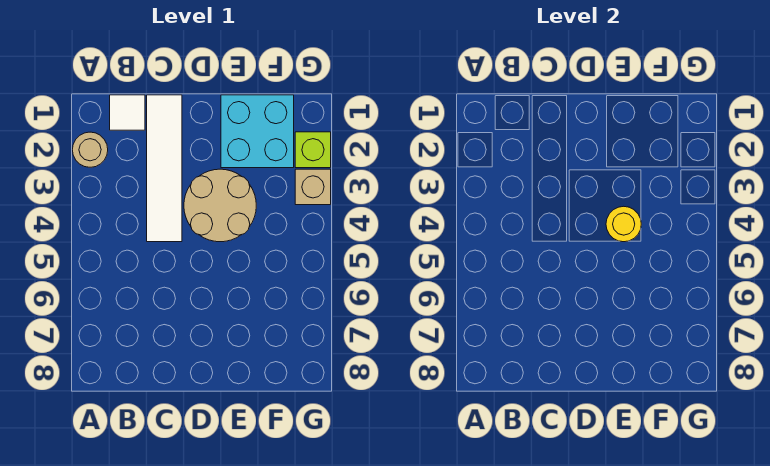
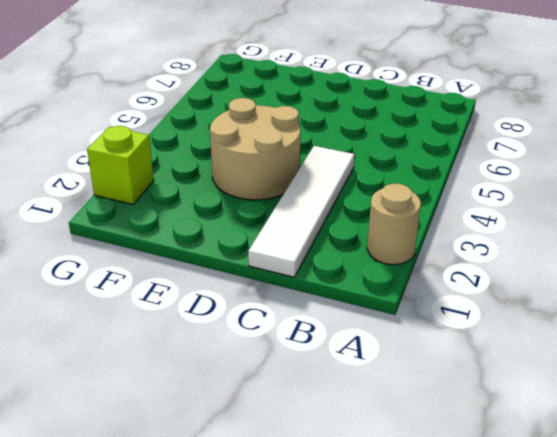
none -> white tile B1 level 1
none -> cyan brick E1:F2 level 1

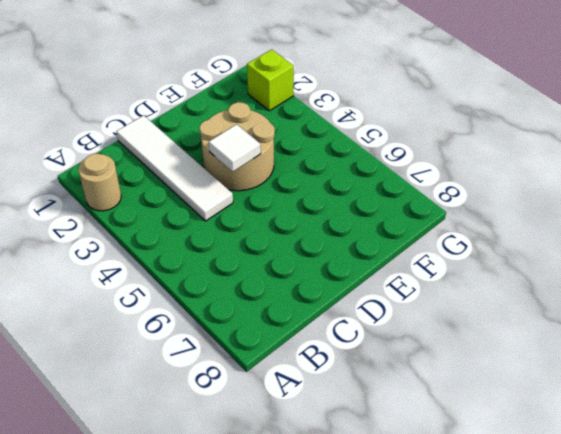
white tile D4 level 2 -> white tile B1 level 1
none -> cyan brick E1:F2 level 1
none -> tan brick G3 level 1

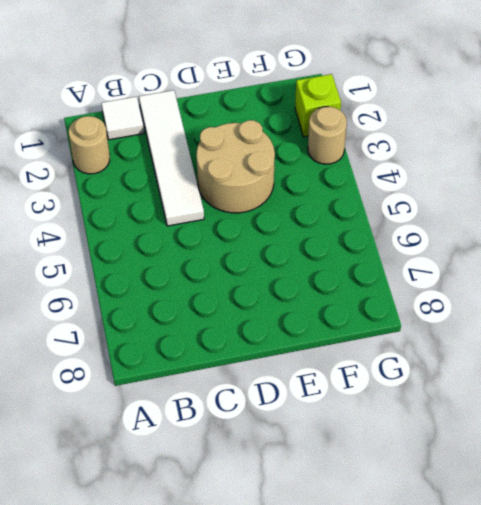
tan round brick G3 level 1 -> tan brick G3 level 1
none -> cyan brick E1:F2 level 1
none -> yellow round brick E4 level 2

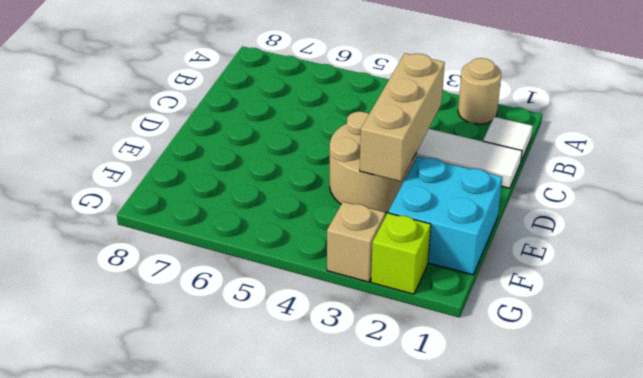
tan brick C3:E3 level 2 -> none
none -> yellow round brick E4 level 2

